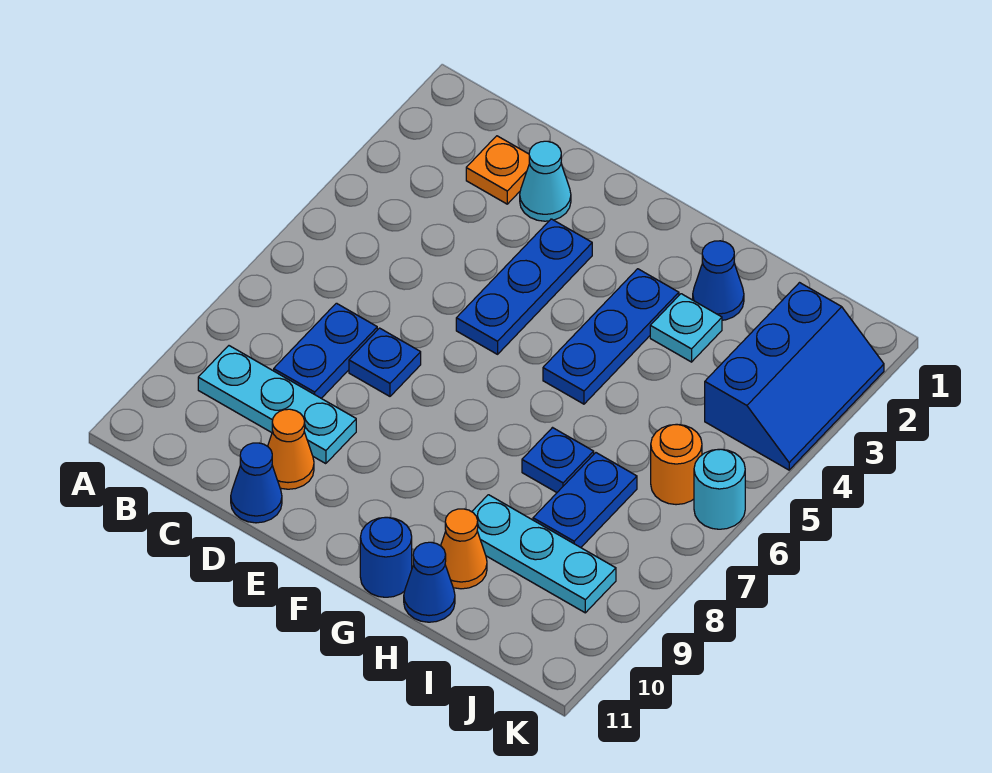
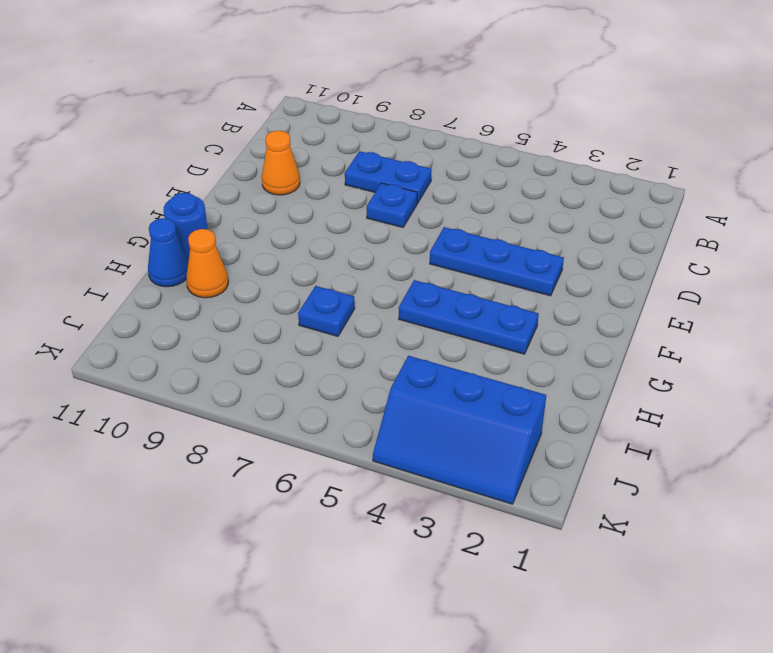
none -> cyan plate B9:D9 level 1
none -> orange plate C2 level 1
none -> cyan cone D2 level 1

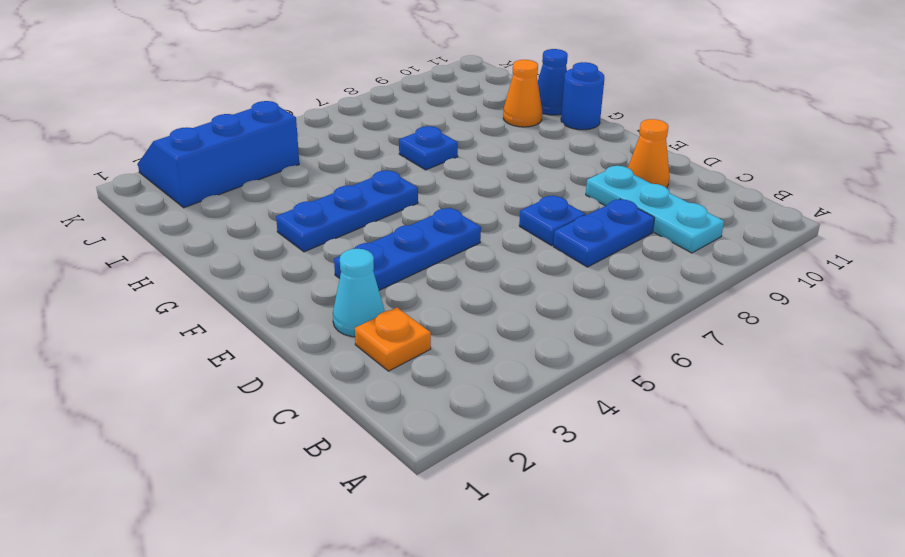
none -> blue cone D11 level 1
none -> blue cone H2 level 1
none -> cyan plate H3 level 1

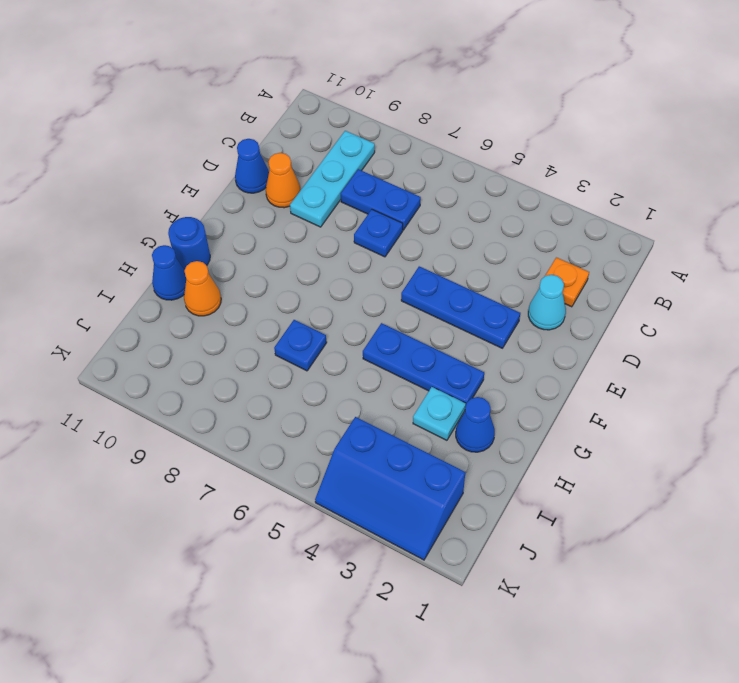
none -> cyan plate H9:J9 level 1
none -> blue plate I7:I8 level 1
none -> orange round brick J6 level 1

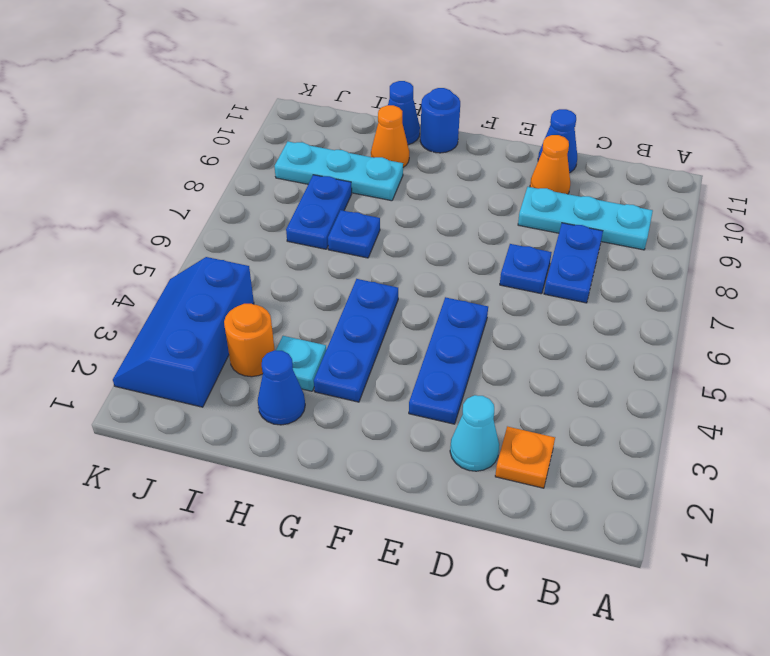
orange round brick I3 level 1 -> orange round brick J6 level 1
none -> cyan round brick K6 level 1

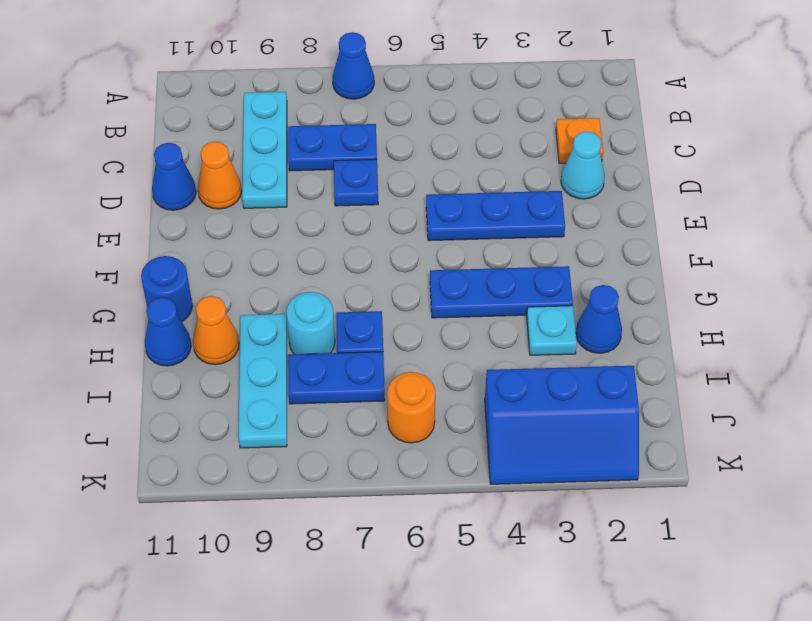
blue cone A7 level 1 -> none
cyan round brick H8 level 1 -> cyan round brick K6 level 1

